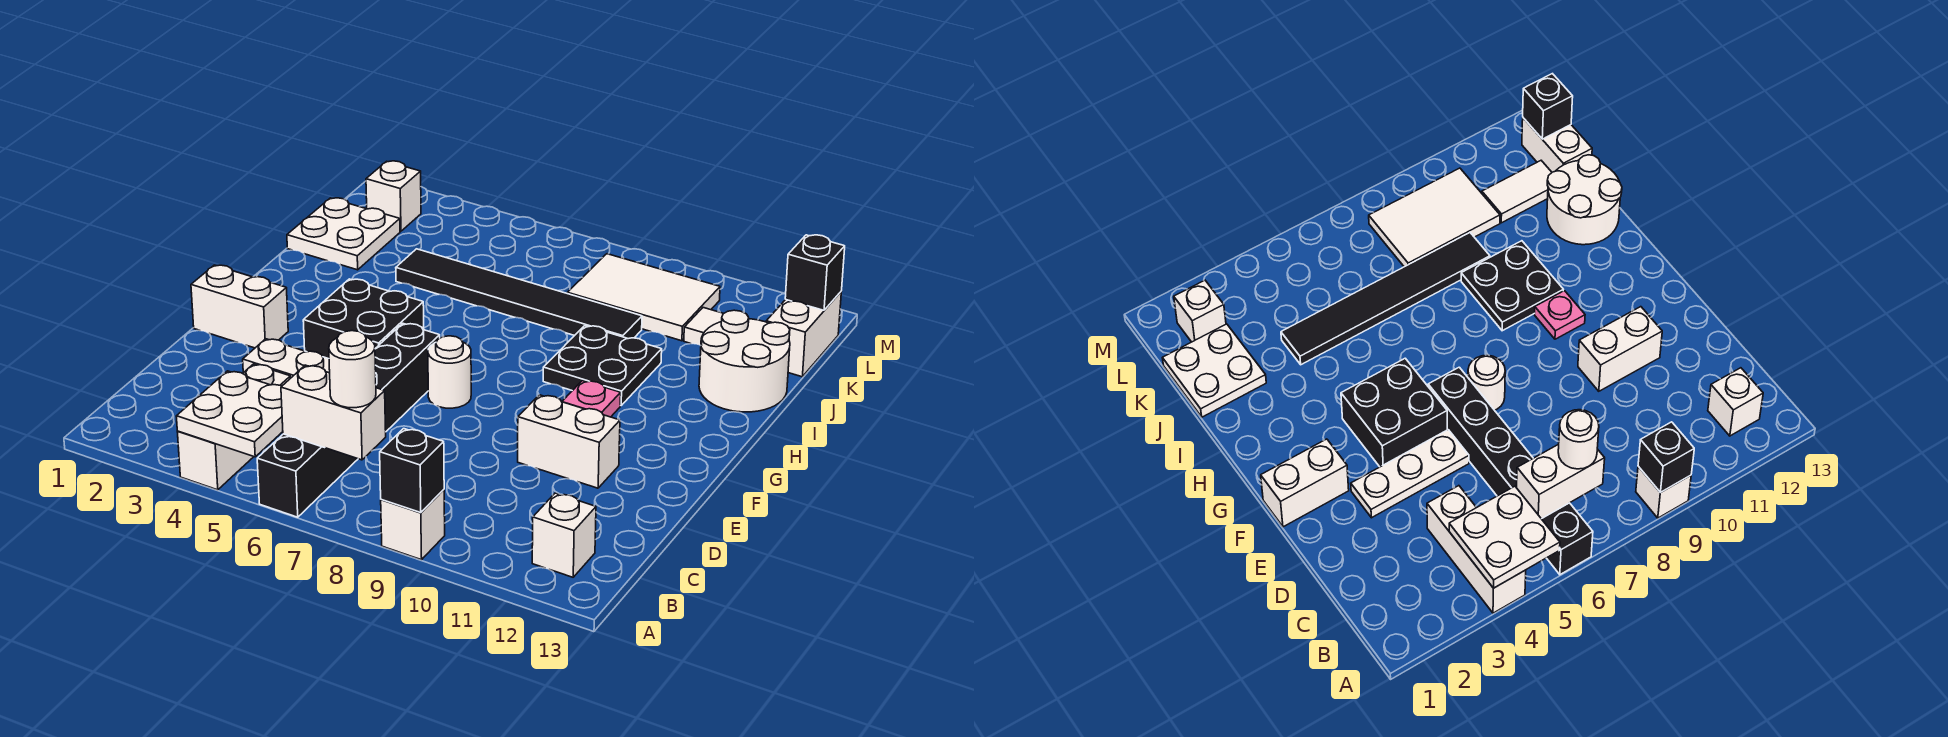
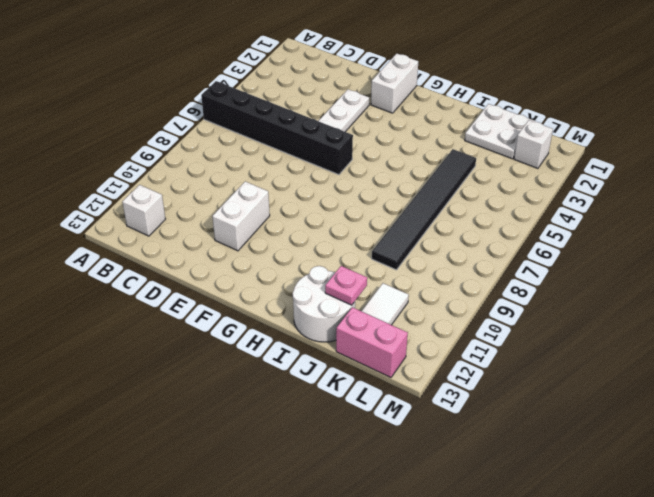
pink plate J12 level 2 -> pink plate G10 level 1
pink brick K13:L13 level 1 -> white brick K13:L13 level 1
none -> white brick A4:C4 level 1
none -> white brick A9 level 1
none -> black brick F4:G5 level 1

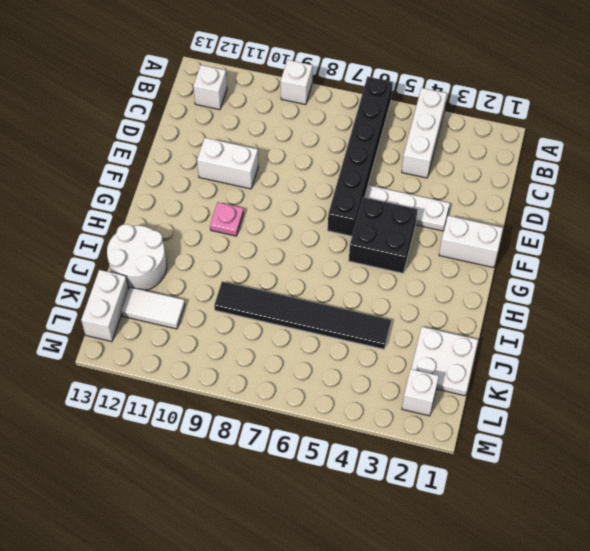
none -> white round brick F7 level 1
none -> black plate H9:I10 level 1
none -> white tile K8:L10 level 1

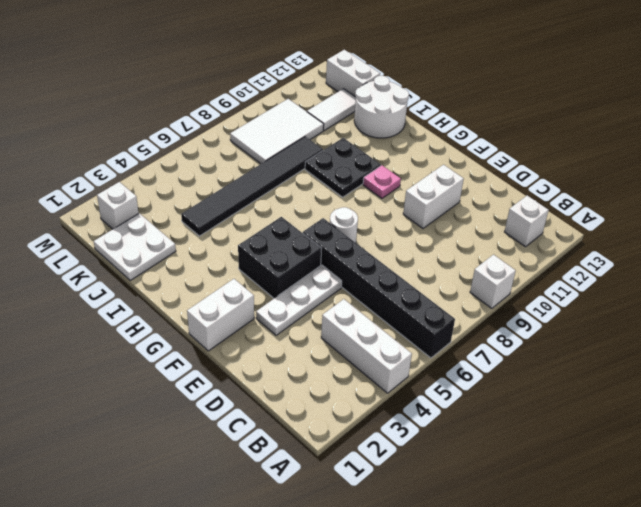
none -> white plate A4:B5 level 2
none -> black brick A9 level 2
none -> white brick B6:B7 level 2

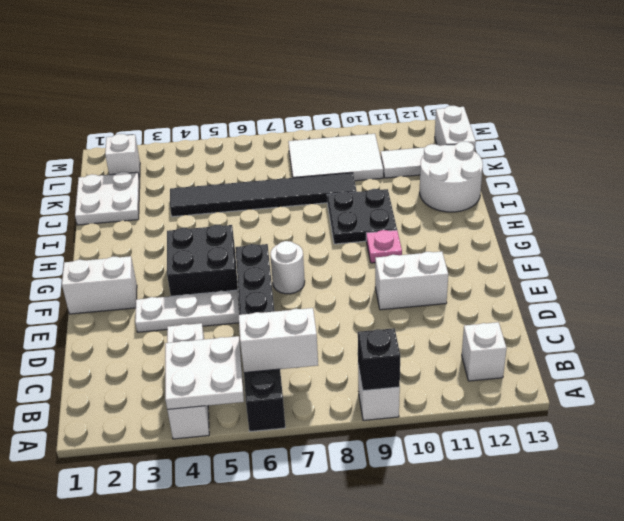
none -> black brick L13 level 2
none -> white round brick B7 level 3

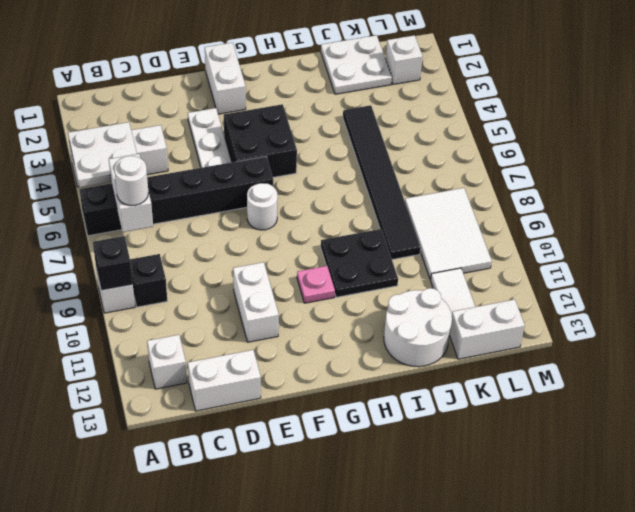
black brick B9 level 1 -> black brick L13 level 2
white brick C13:D13 level 1 -> none

